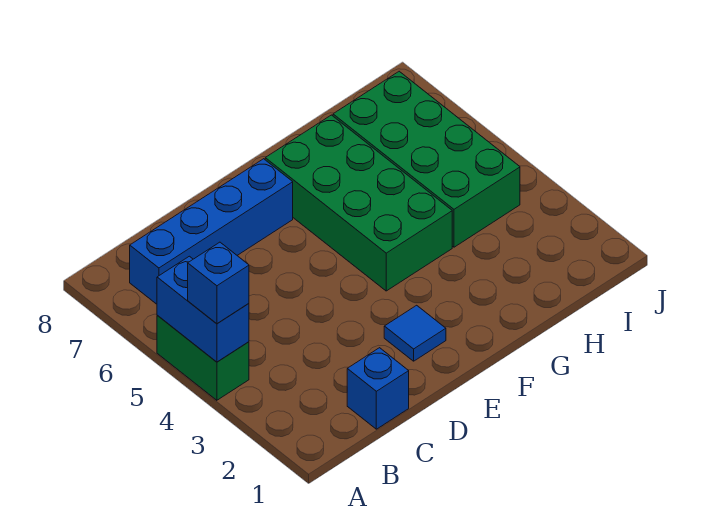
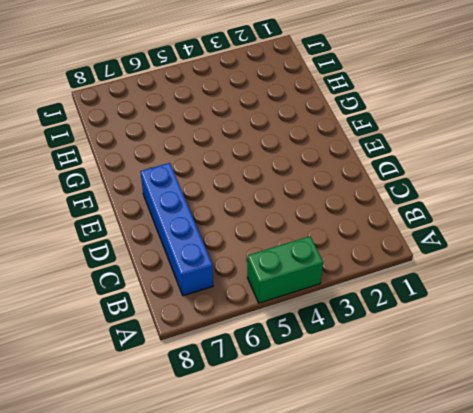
none -> blue brick C1 level 1
none -> blue tile E2 level 1

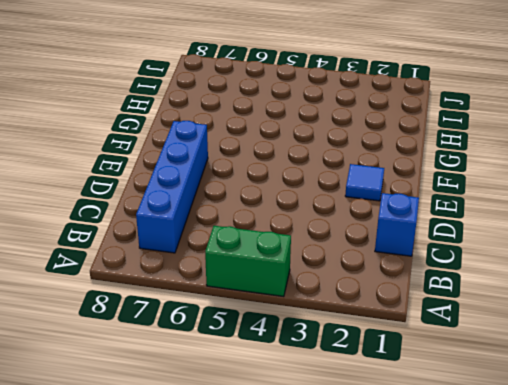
none -> green brick F4:G7 level 1
none -> green brick H4:I7 level 1

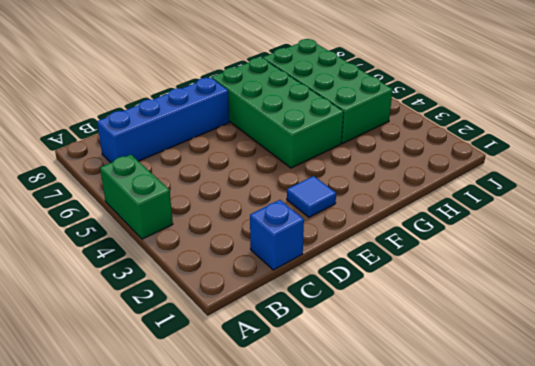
none -> blue brick A4:A5 level 2
none -> blue brick A4 level 3

